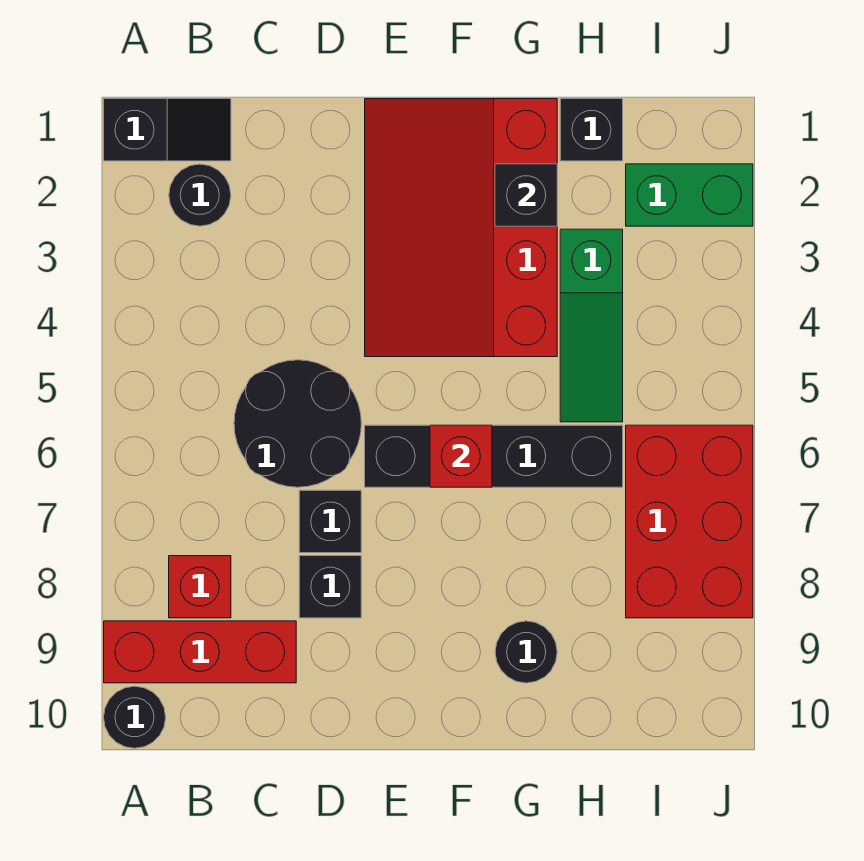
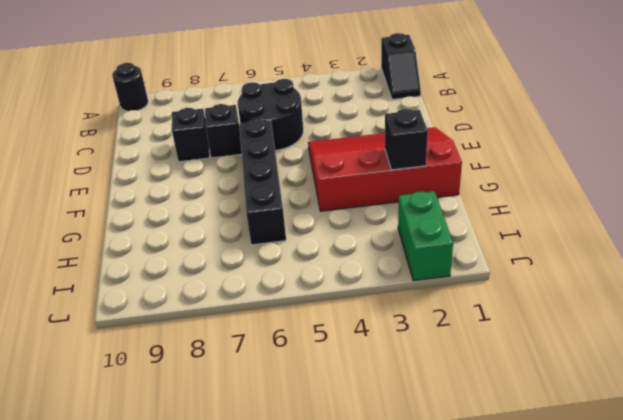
none -> red brick A9:C9 level 1
none -> black round brick B2 level 1
none -> red brick B8 level 1

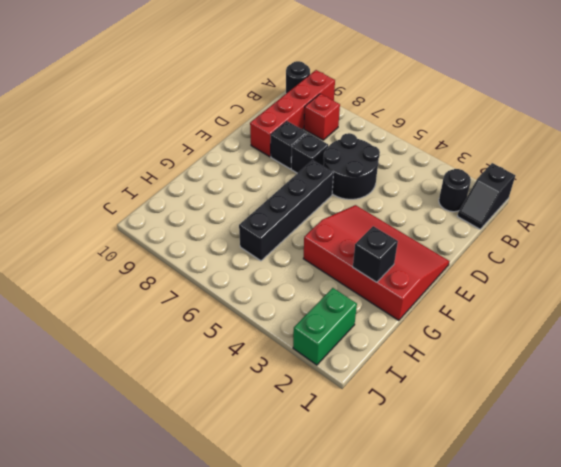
red brick A9:D9 level 1 -> red brick A9:C9 level 1
none -> black round brick G9 level 1
none -> black brick H1 level 1
none -> green slope H3:H5 level 1 top 3

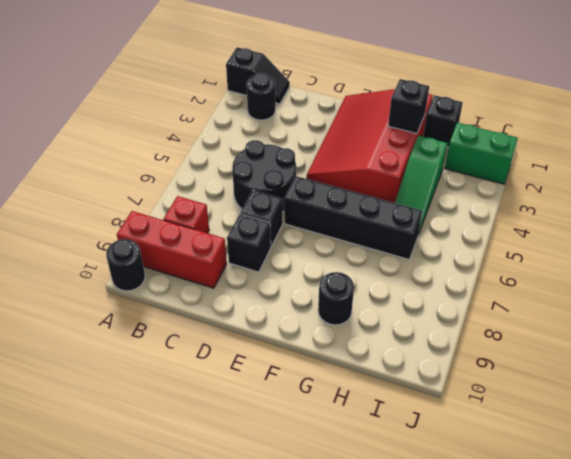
none -> red brick I6:J8 level 1
none -> red brick F6 level 2

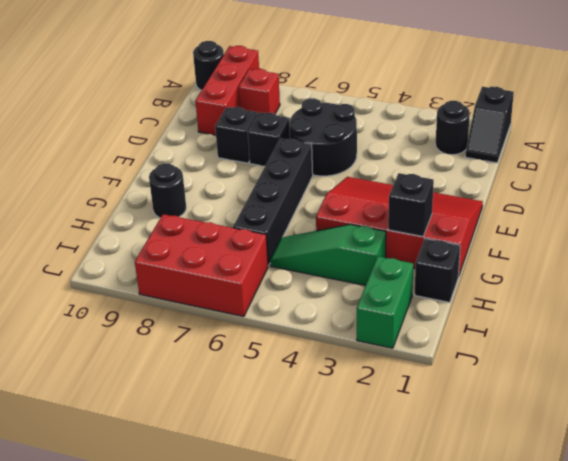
none -> red brick F6 level 2

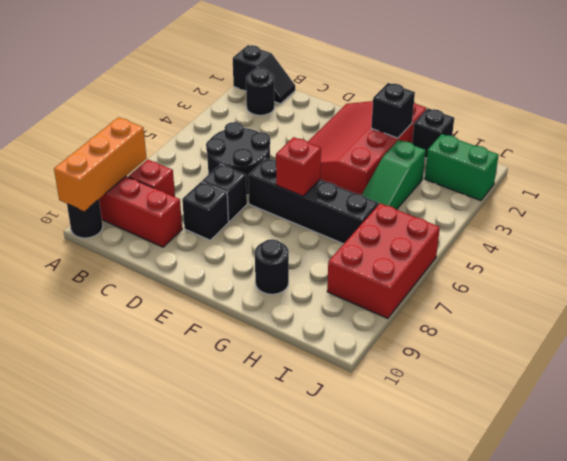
orange brick A8:A10 level 2 -> none

